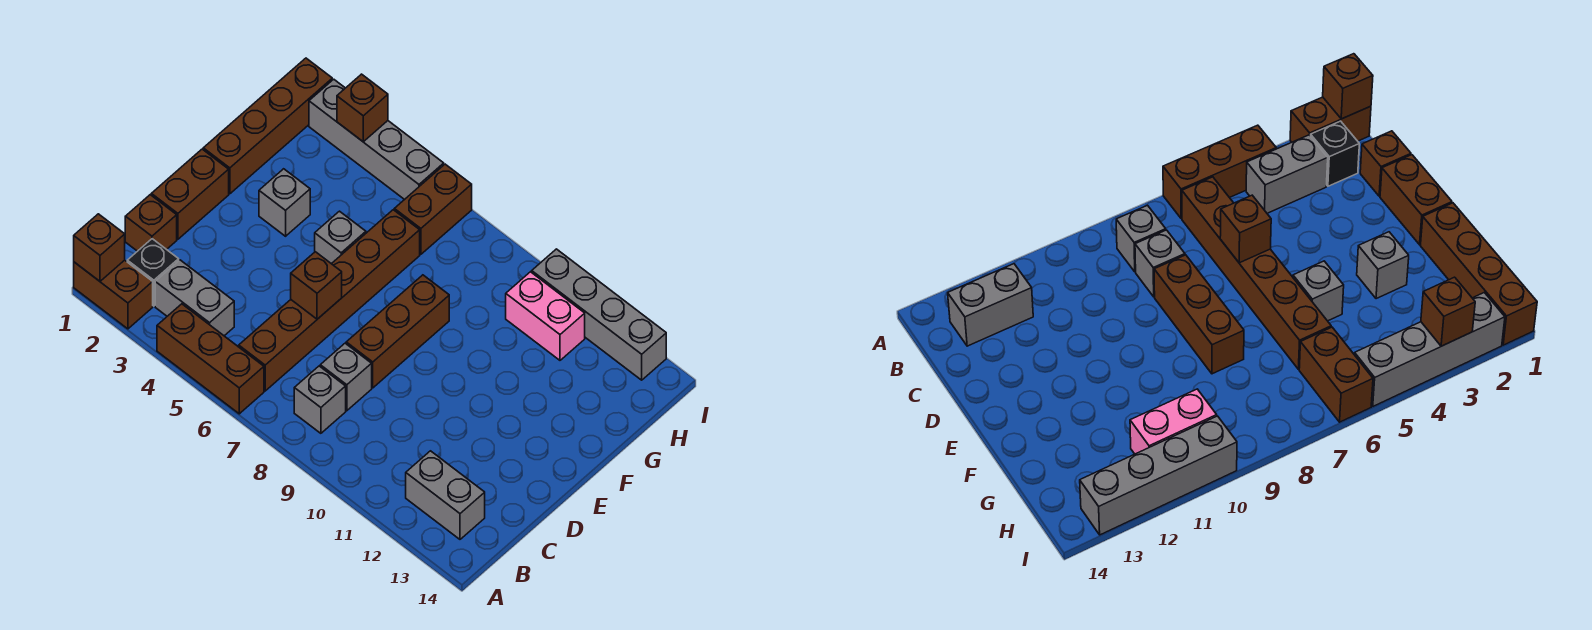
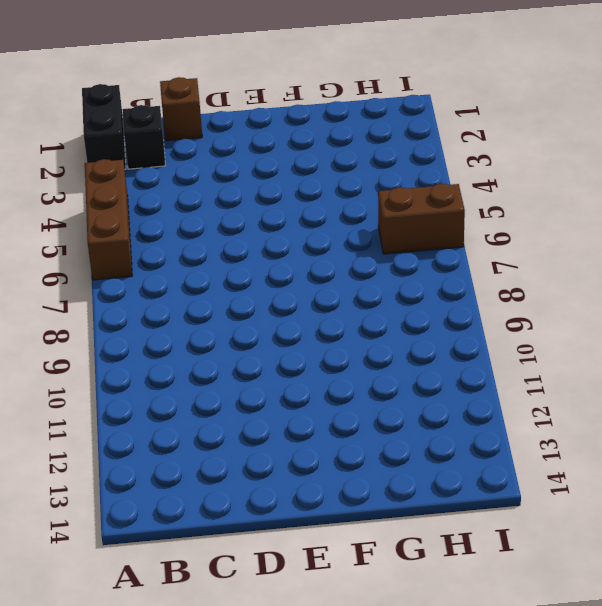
black brick A1:A2 level 1 -> brown brick A1:A2 level 1
none -> grey brick B3:B4 level 1
none -> brown brick B6:G6 level 1
none -> grey brick B8 level 1

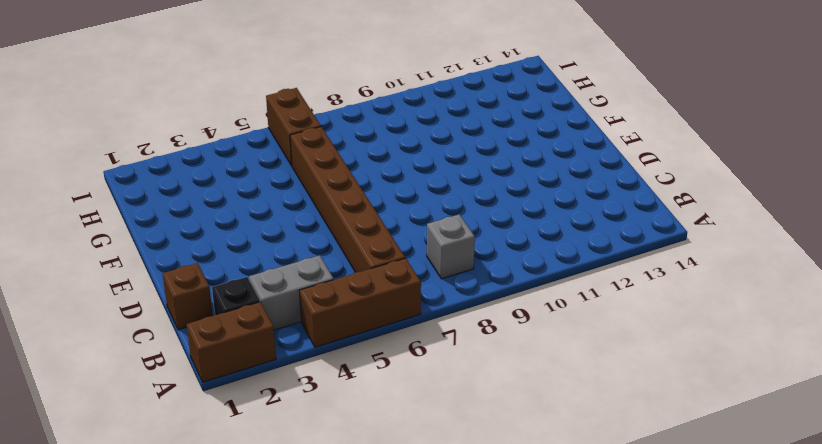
none -> grey brick B12:B13 level 1
none -> grey brick C8 level 1
none -> brown brick D1:E1 level 1

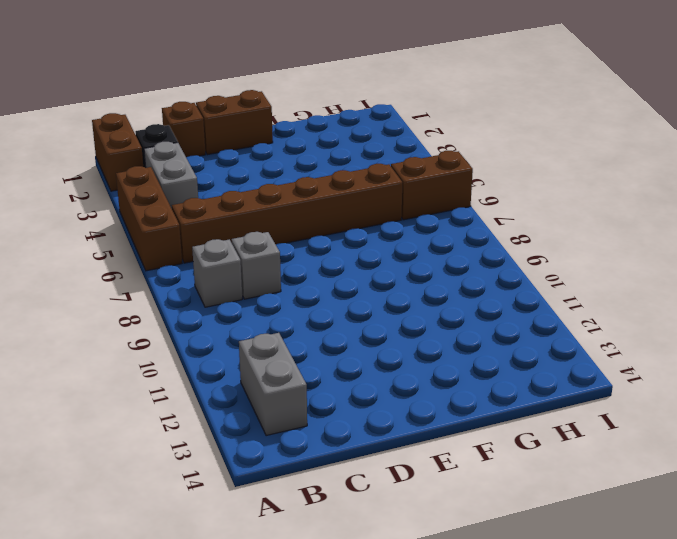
none -> brown brick D8:F8 level 1
none -> brown brick F1:I1 level 1
none -> grey brick F3 level 1

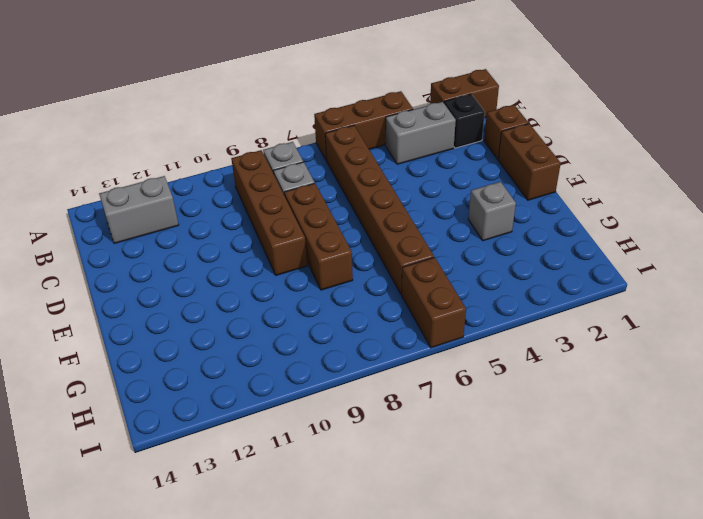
brown brick B9:E9 level 1 -> brown brick F1:I1 level 1
none -> grey brick F5 level 1
none -> pink brick H10:H11 level 1
none -> grey brick I2:I5 level 1

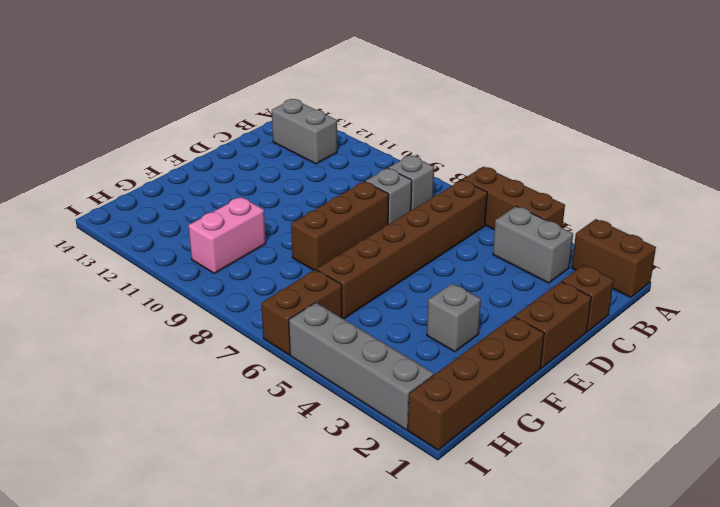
pink brick G10:H10 level 1 -> pink brick H10:H11 level 1
none -> black brick B2 level 1
none -> grey brick F5 level 1
none -> grey brick I10:I13 level 1

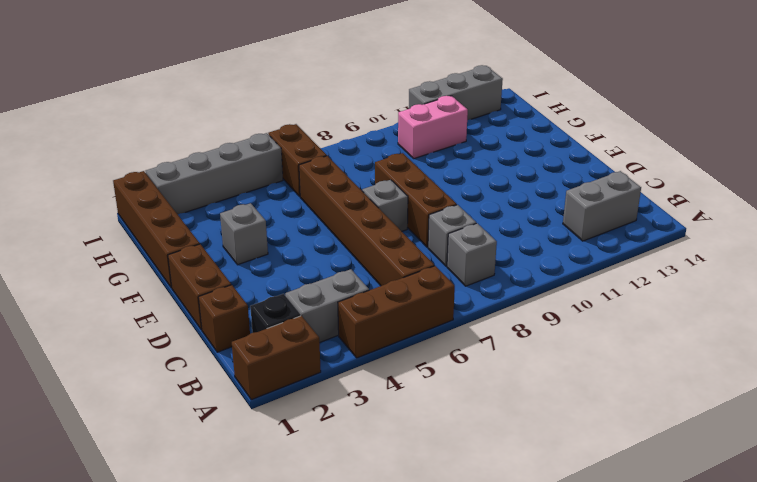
grey brick E7 level 1 -> grey brick F5 level 1
grey brick I11:I13 level 1 -> grey brick I10:I13 level 1
none -> brown brick A1 level 2
none -> brown brick D6 level 2
none -> brown brick I3 level 2

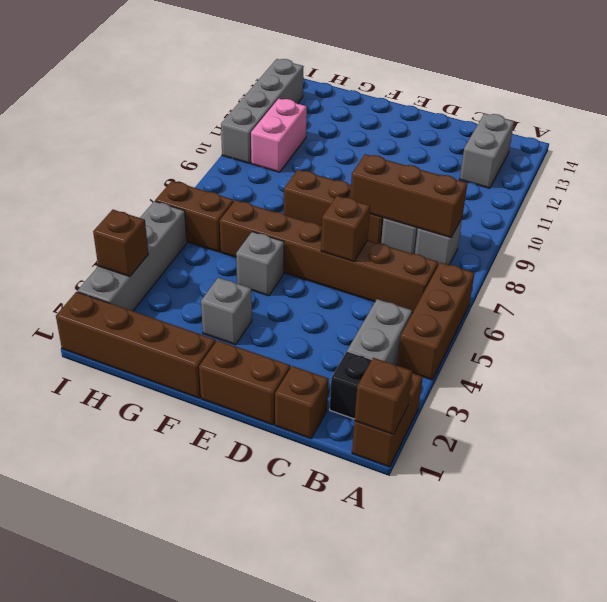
brown brick B8:D8 level 2 -> none

